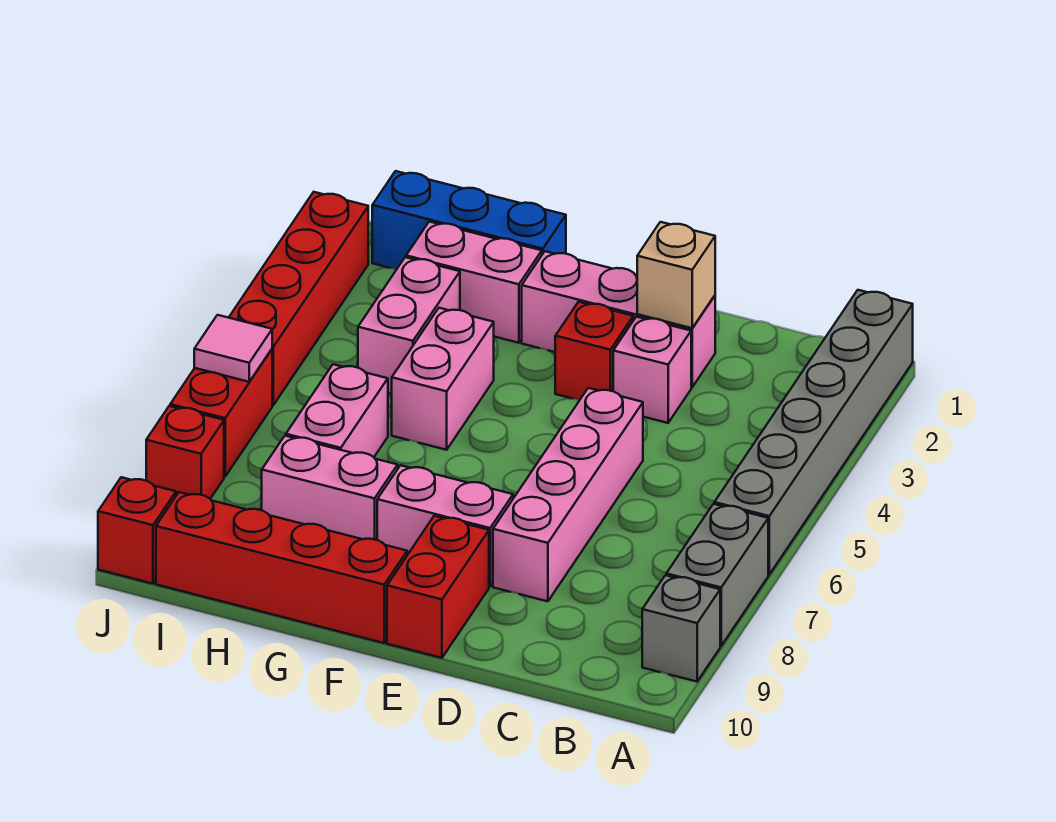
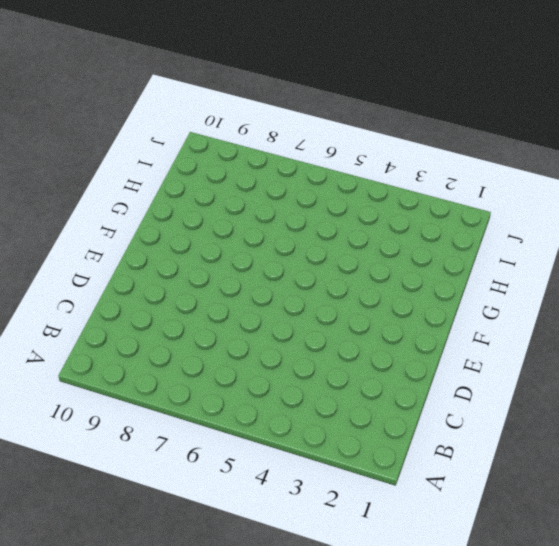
none -> grey brick A1:A6 level 1
none -> grey brick A7:A8 level 1
none -> grey brick A9 level 1

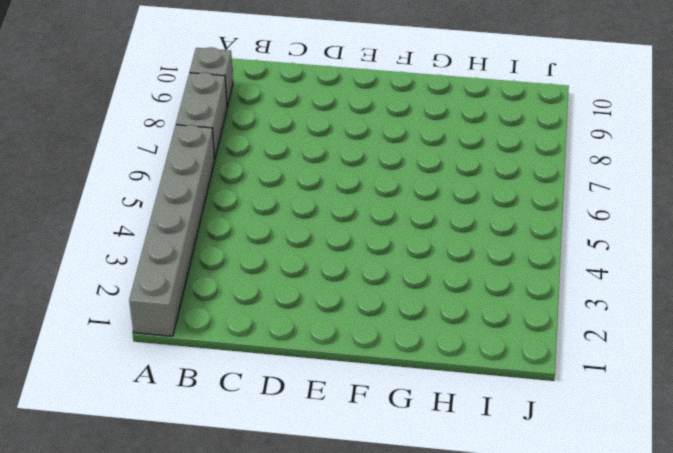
none -> pink brick D2:F2 level 1
none -> pink brick D3 level 1
none -> pink brick D5:D8 level 1

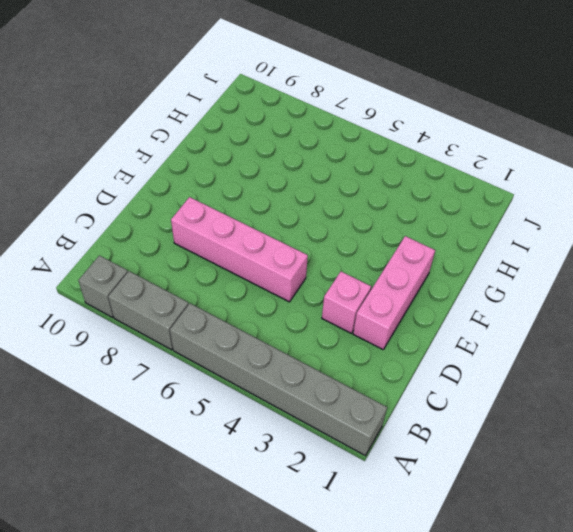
none -> red brick E3 level 1
none -> pink brick E8:F8 level 1
none -> red brick E9:E10 level 1

